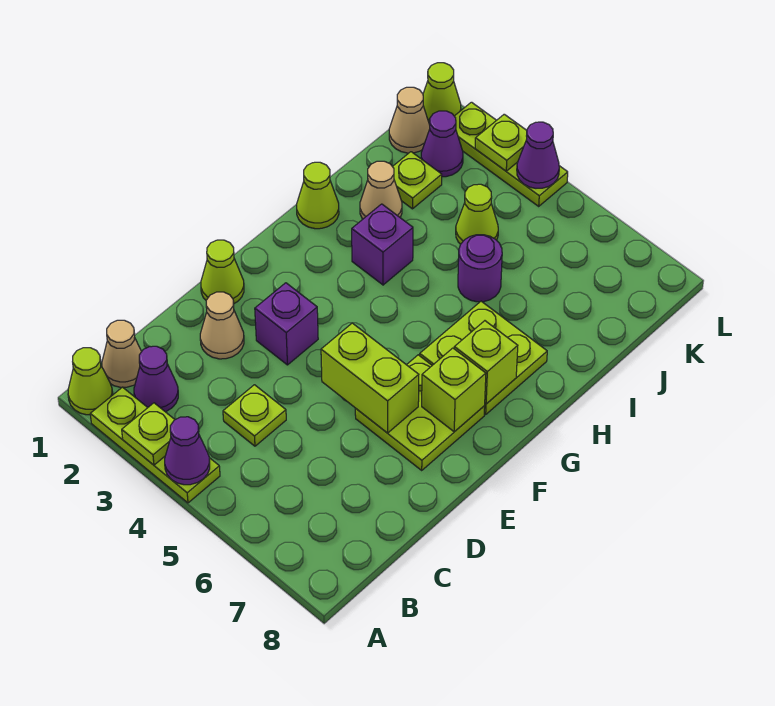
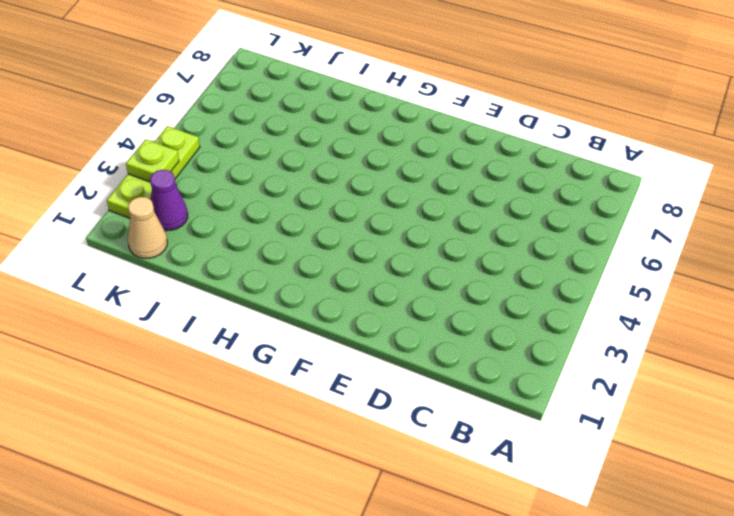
none -> lime cone A1 level 1
none -> lime plate A2:A4 level 1
none -> tan cone B1 level 1

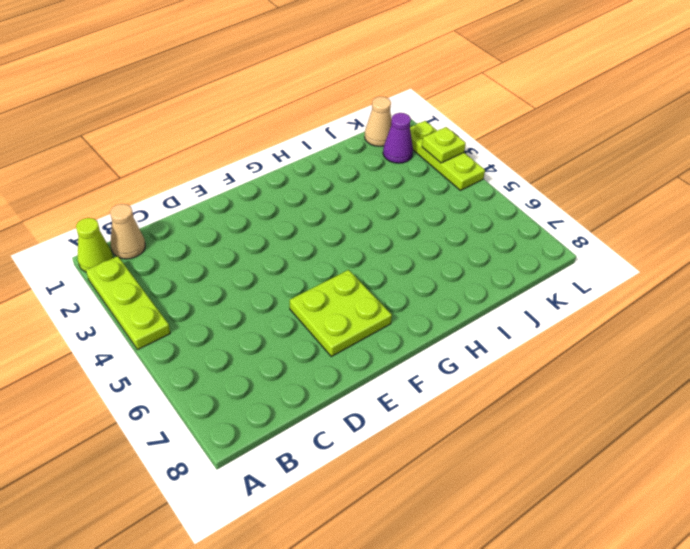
none -> purple cone B2 level 1
none -> lime plate C4 level 1
none -> tan cone D2 level 1

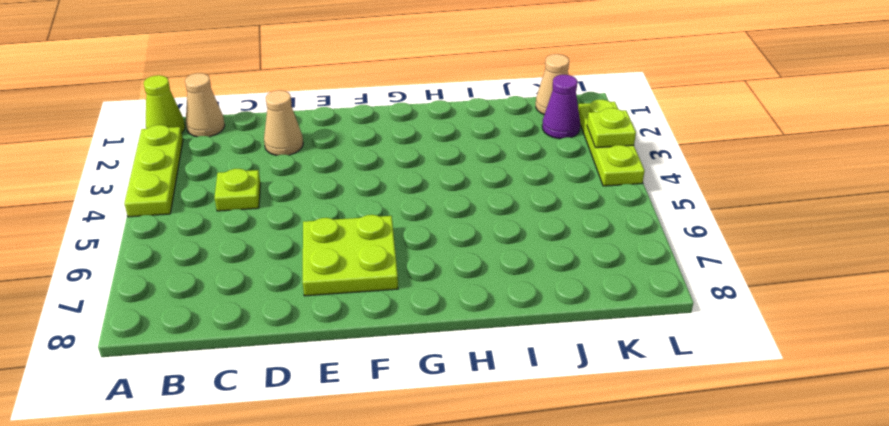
none -> purple cone B2 level 1
none -> lime cone E1 level 1
none -> purple brick E3 level 1

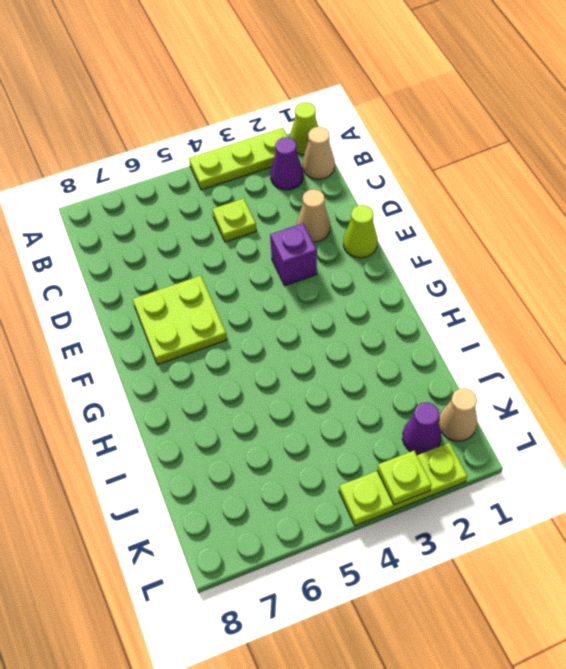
none -> lime plate G6:H7 level 1
none -> lime cone H1 level 1
none -> purple brick H3 level 1

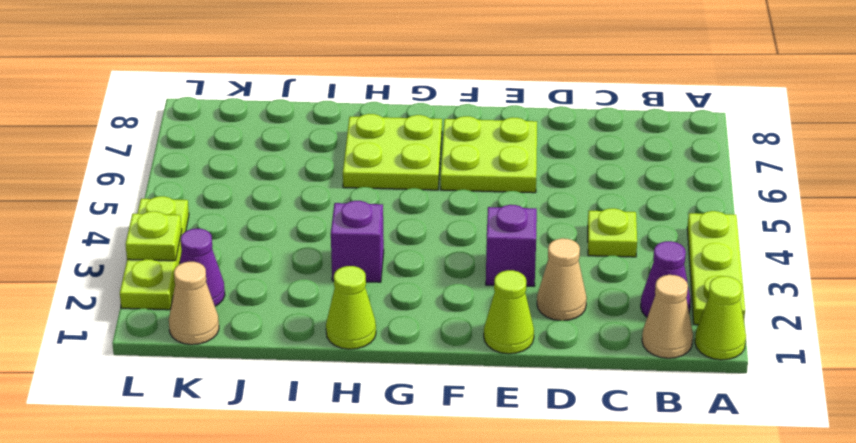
none -> tan cone I2 level 1
none -> purple round brick I5 level 1
none -> lime plate J2 level 1

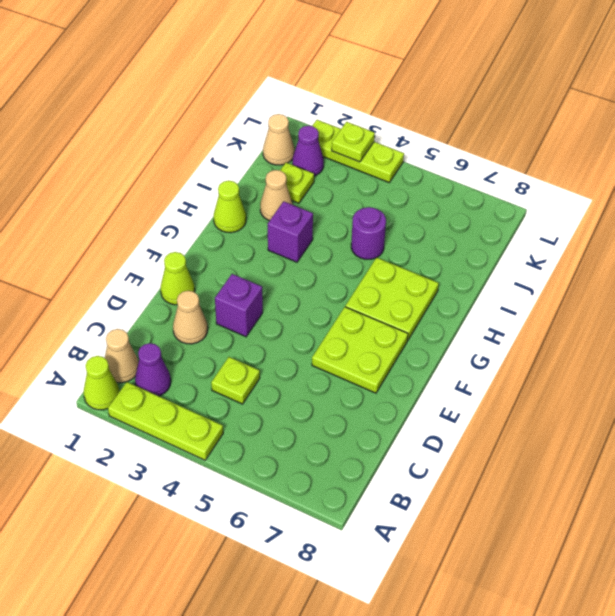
none -> lime cone J4 level 1
none -> lime cone L1 level 1
none -> lime plate A3 level 2

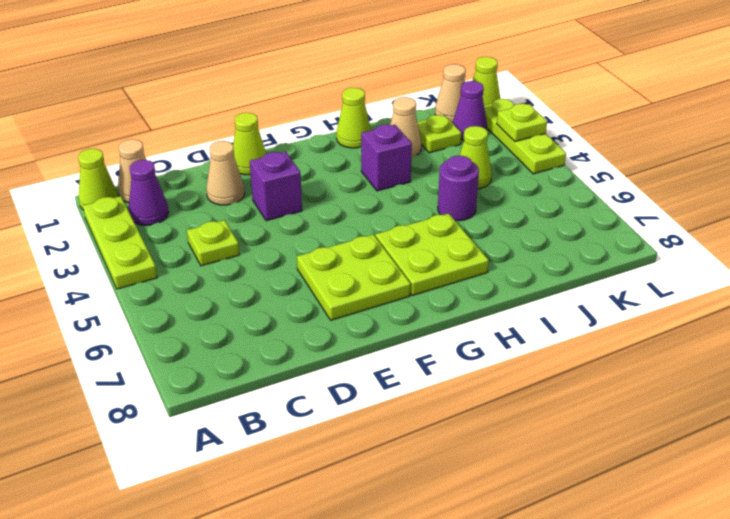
none -> lime plate A3 level 2
none -> purple cone A4 level 2
none -> lime brick E5:E6 level 2

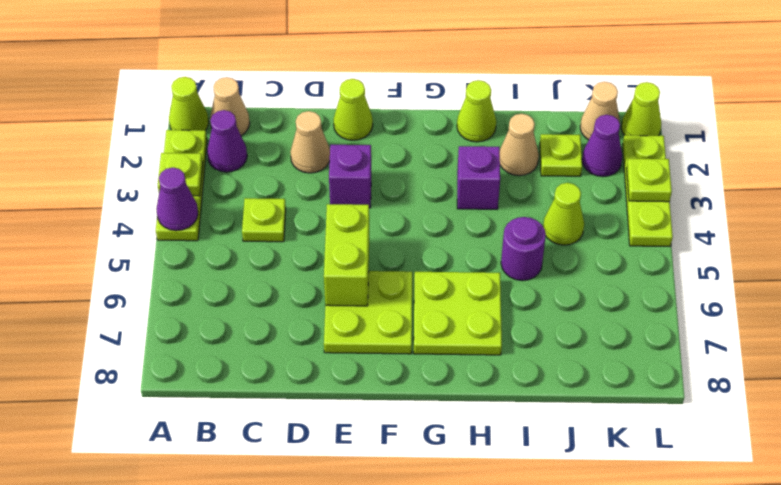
none -> lime brick F7 level 2
none -> lime brick G7 level 2
none -> purple cone L4 level 2

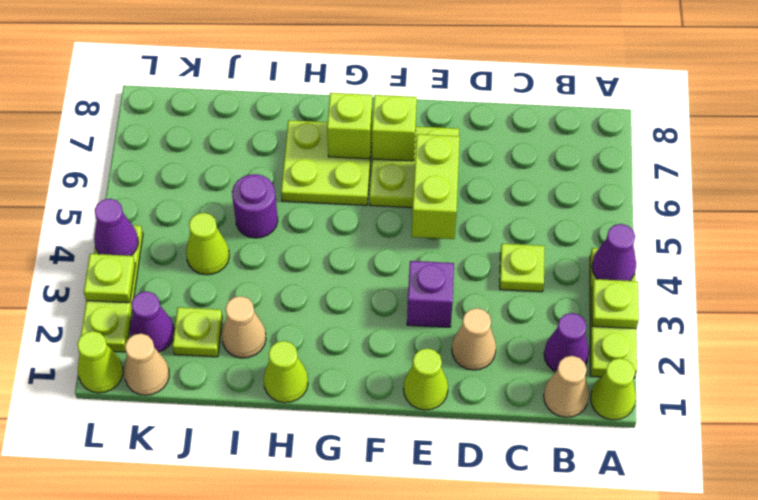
none -> purple brick H3 level 1

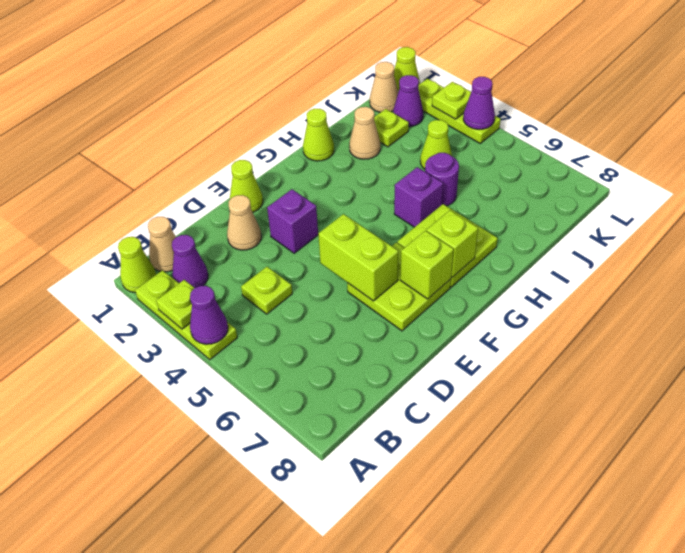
purple brick H5 level 1 -> purple brick H3 level 1

